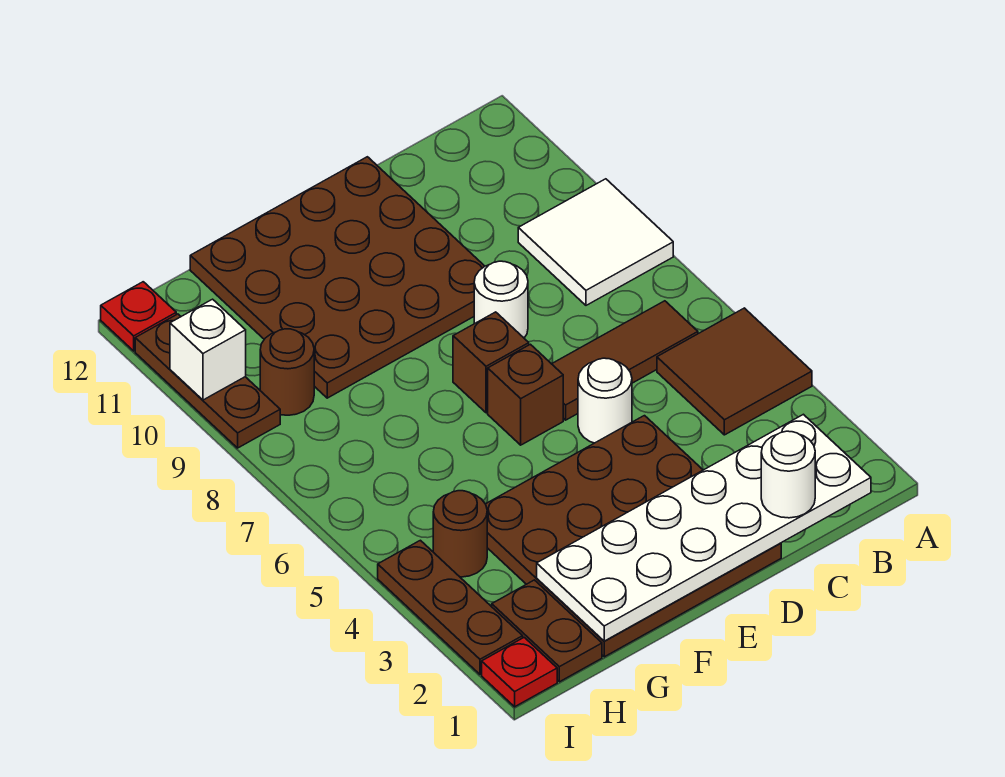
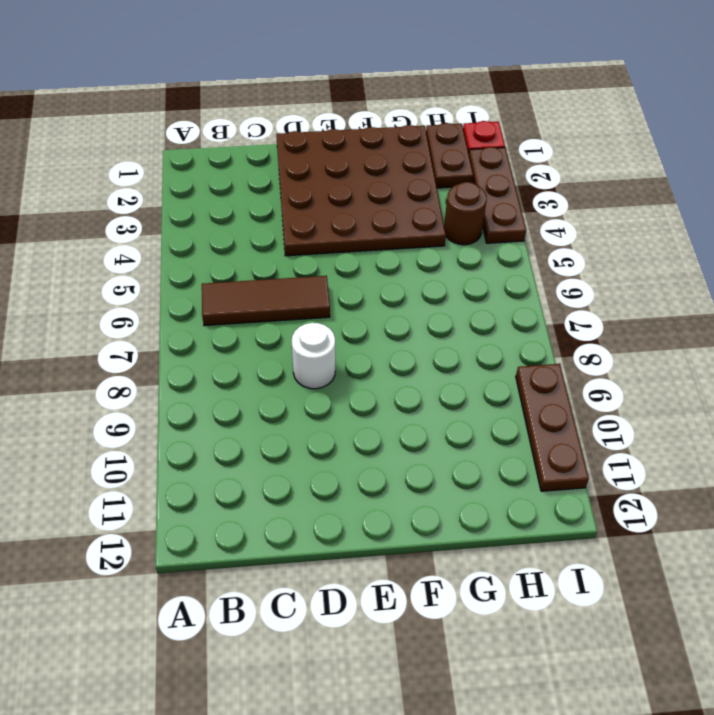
none -> brown tile A4:B5 level 1
none -> white tile A8:B9 level 1
none -> white round brick D5 level 1

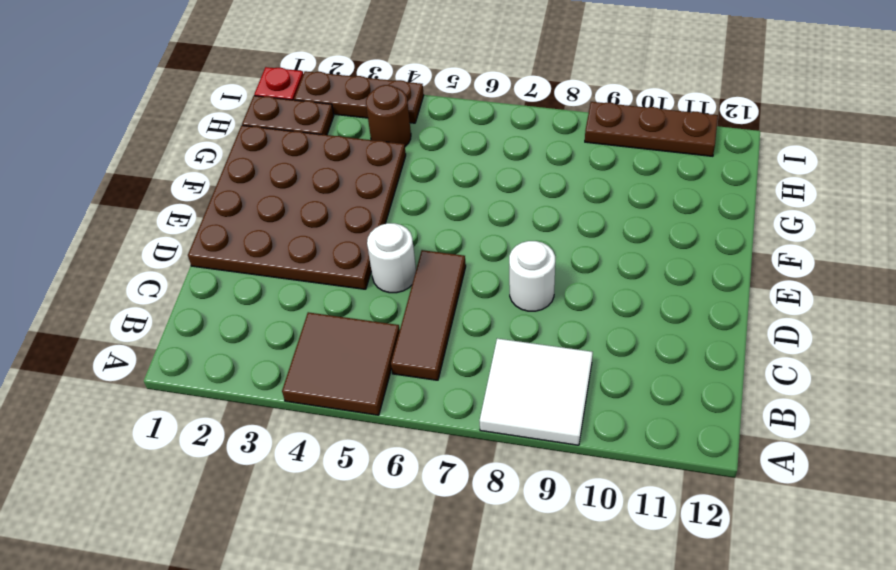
none -> brown plate D9:G12 level 1
none -> brown brick E6 level 1
none -> brown brick E7 level 1

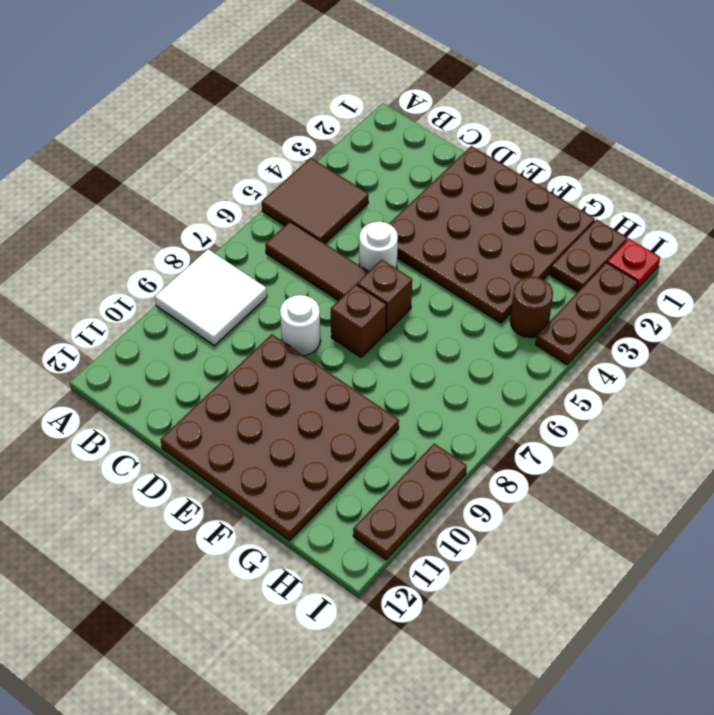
none -> brown round brick H9 level 1
none -> red plate I12 level 1
none -> white plate B1:G2 level 2

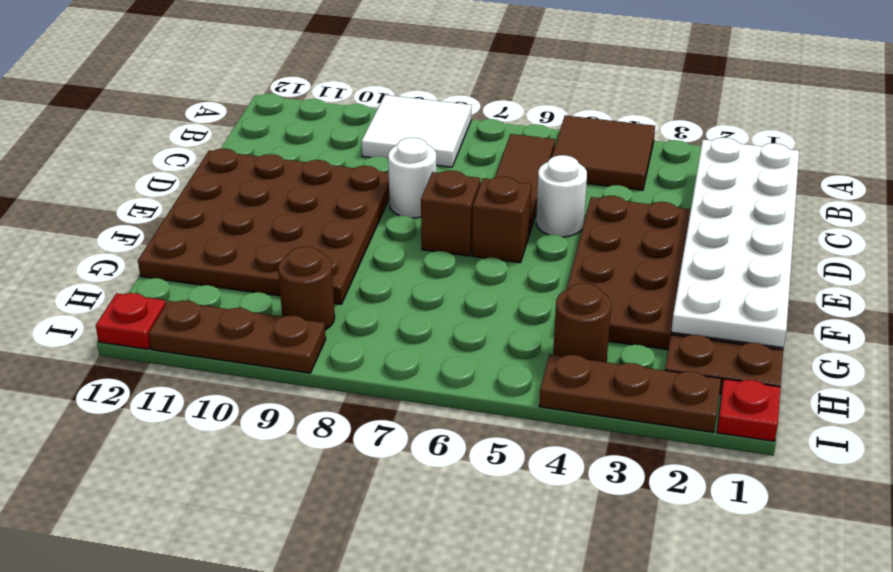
none -> white brick I10 level 2
none -> white round brick C1 level 3

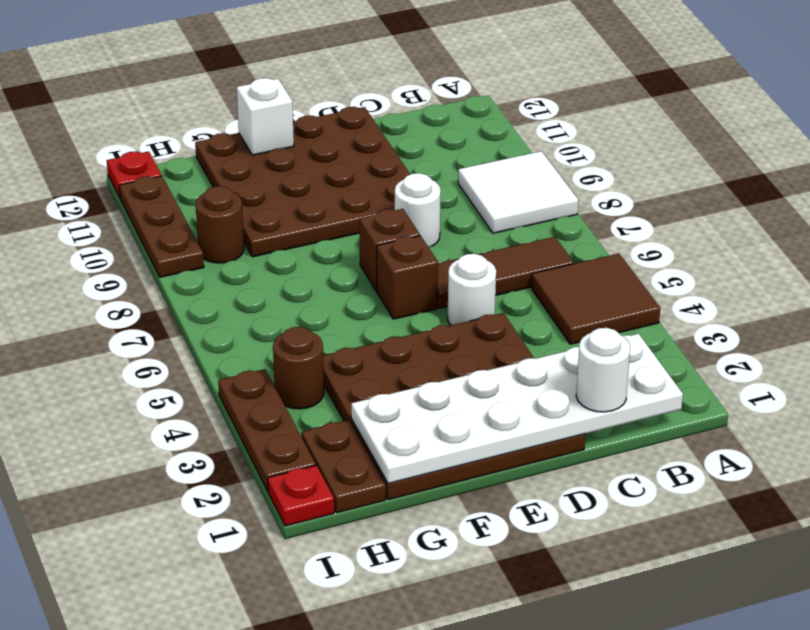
white brick F12 level 2 -> white brick I10 level 2

